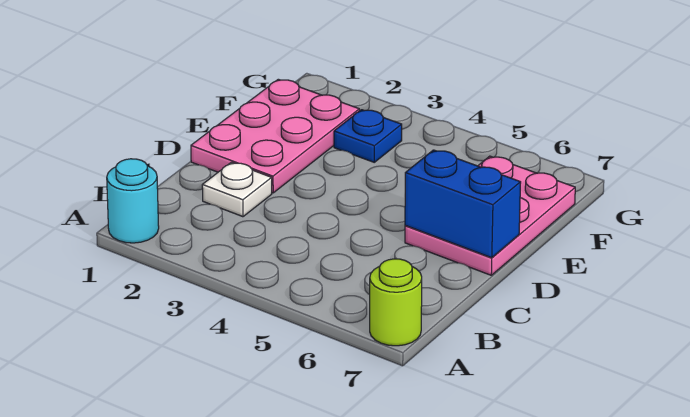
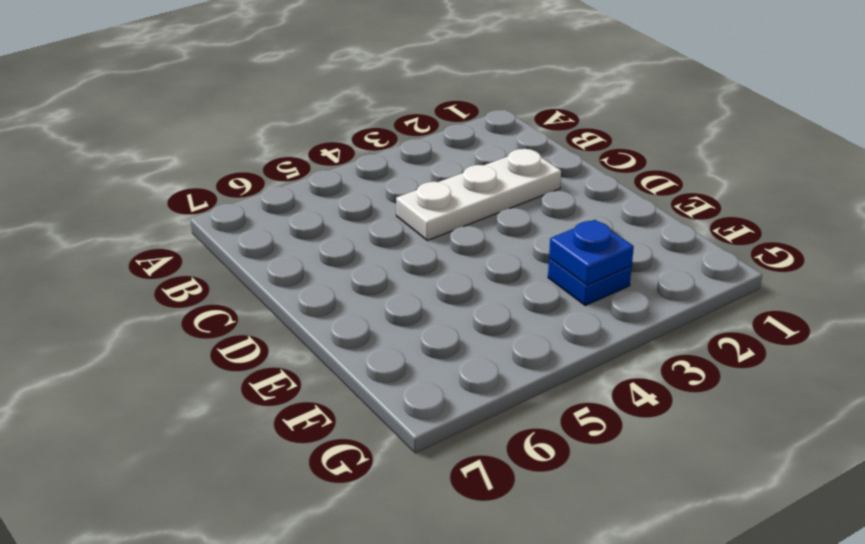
white plate C2:C4 level 1 -> white plate C2 level 1
blue plate F3 level 2 -> none
none -> cyan round brick A1 level 1
none -> lime round brick A7 level 1

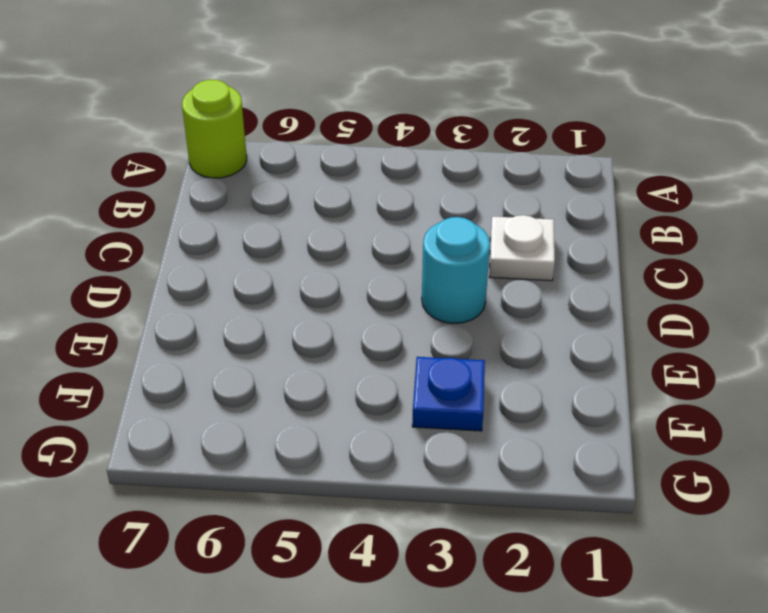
cyan round brick D3 level 1 -> cyan round brick A1 level 1
none -> pink plate D1:F2 level 1
none -> pink plate D6:F7 level 1

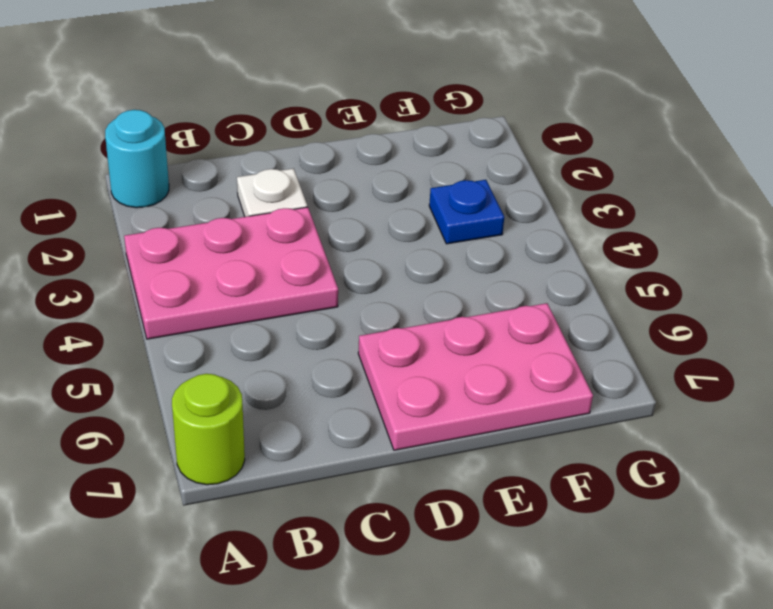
pink plate A3:C4 level 1 -> pink plate D1:F2 level 1
none -> blue brick D6:D7 level 2

